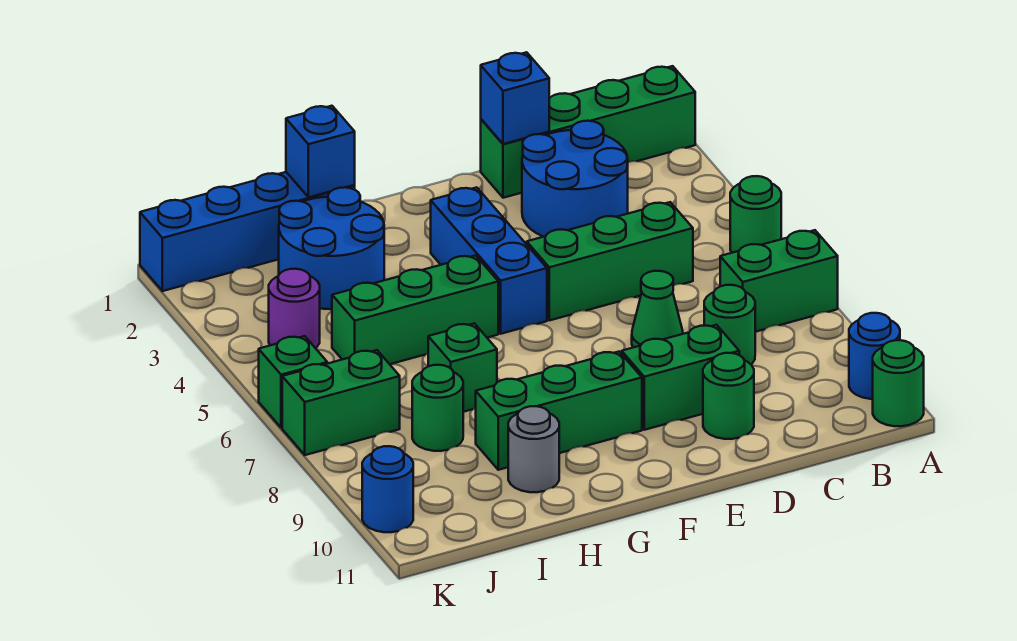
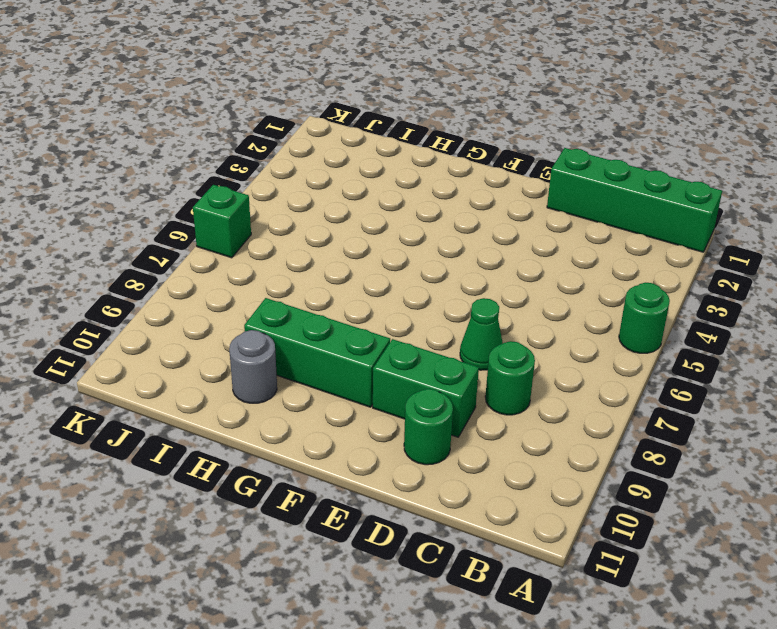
none -> green brick A7:B7 level 1
none -> blue round brick A10 level 1
none -> green round brick A11 level 1

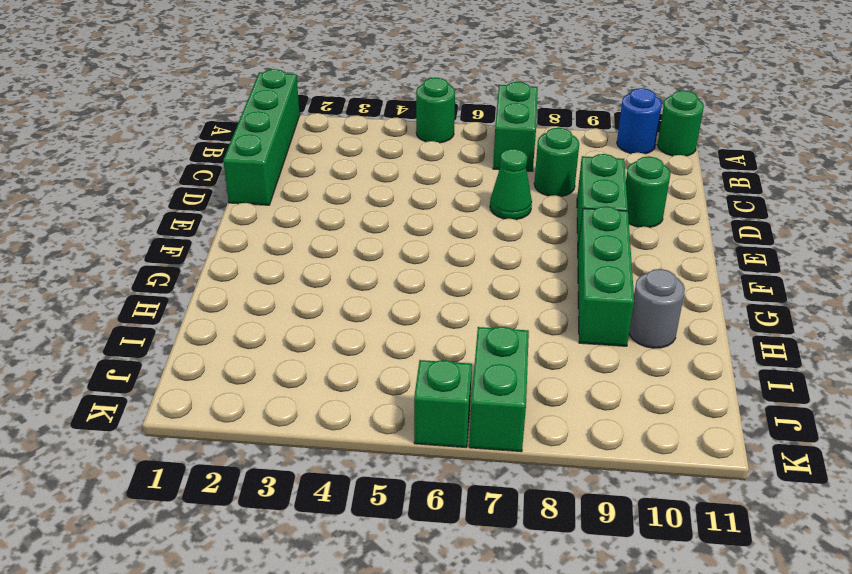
none -> blue round brick C2:D3 level 1
none -> green brick C5:E5 level 1
none -> blue brick F3:F5 level 1

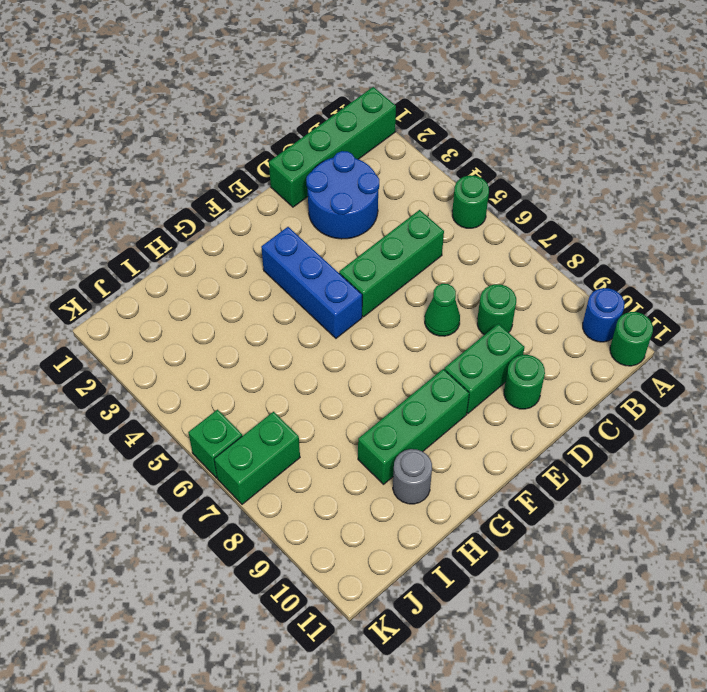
none -> green brick A7:B7 level 1
none -> green brick G5:I5 level 1
none -> blue brick H1:K1 level 1

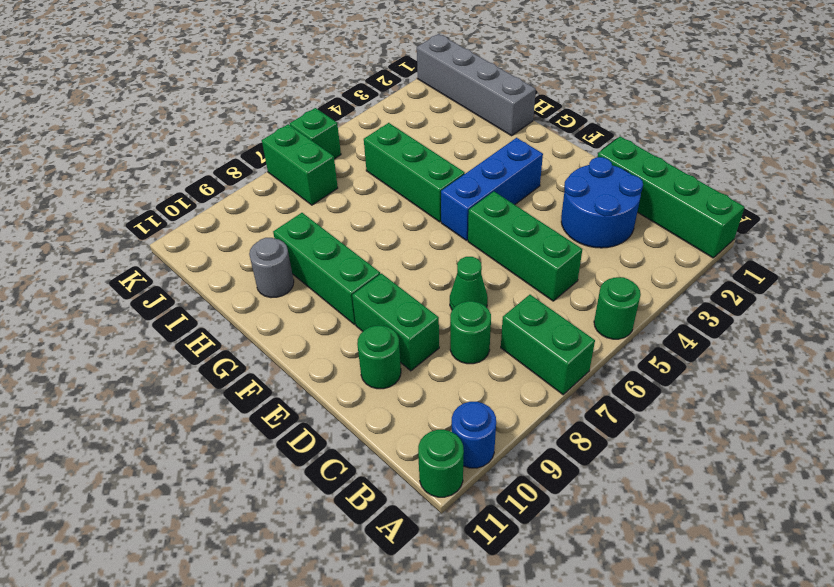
grey brick H1:K1 level 1 -> blue brick H1:K1 level 1
none -> blue round brick H2:I3 level 1
none -> green brick H7 level 1
none -> green round brick I8 level 1

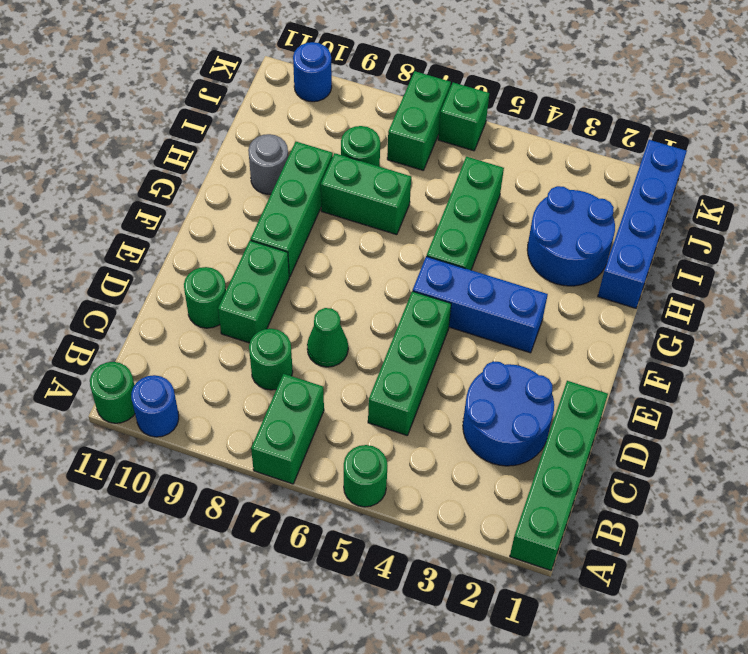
green brick H7:H8 level 1 -> green brick H7 level 1
none -> purple round brick J4 level 1
none -> blue brick D1 level 2
none -> blue brick H1 level 2

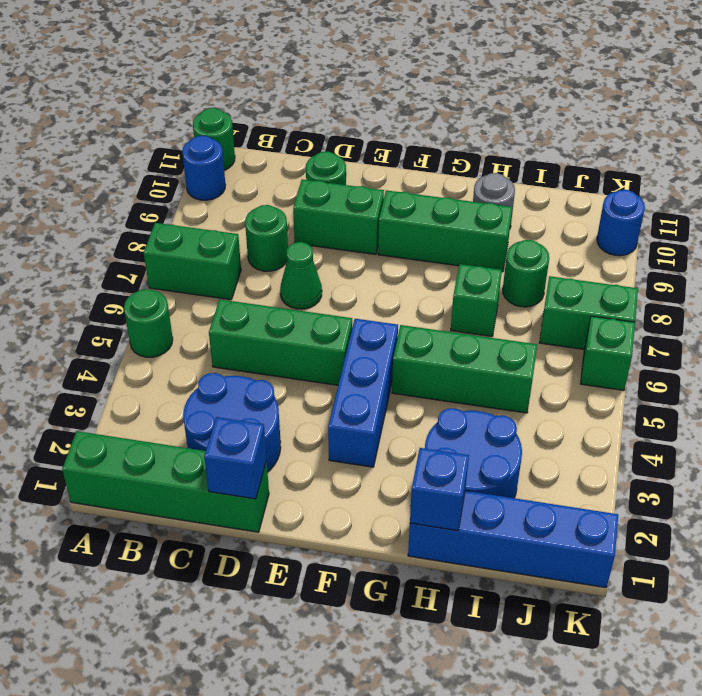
none -> purple round brick J4 level 1

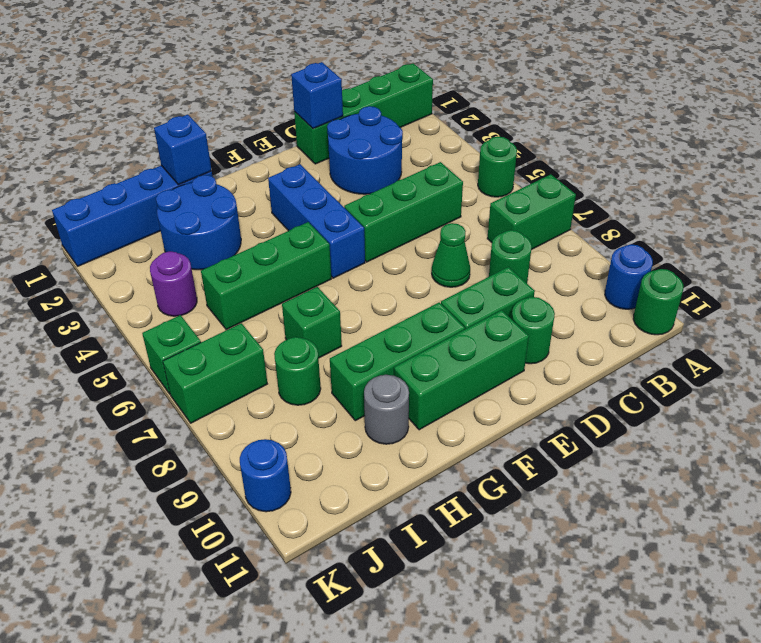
green brick E10:G10 level 1 -> none

